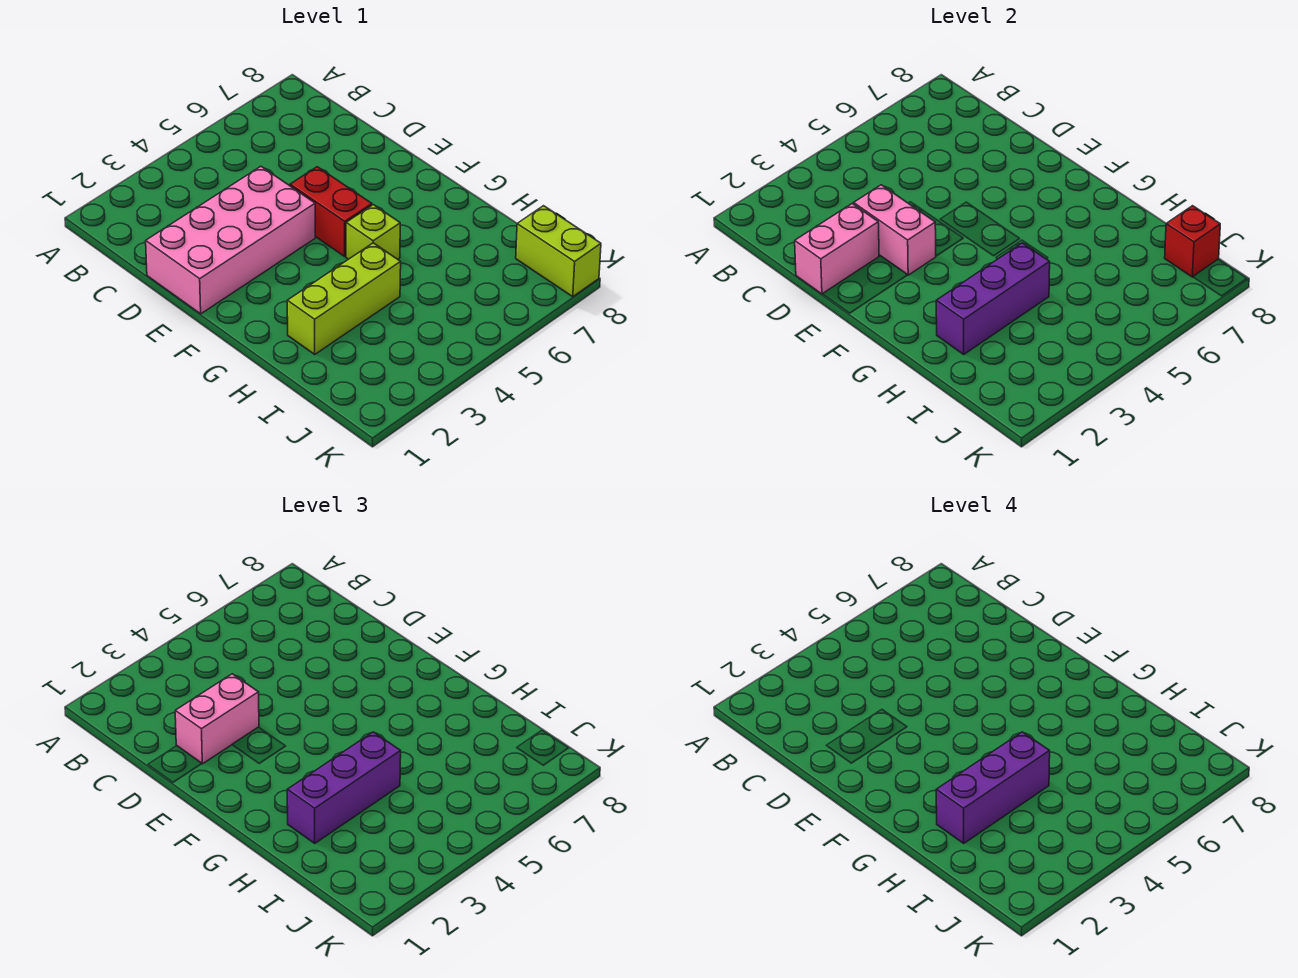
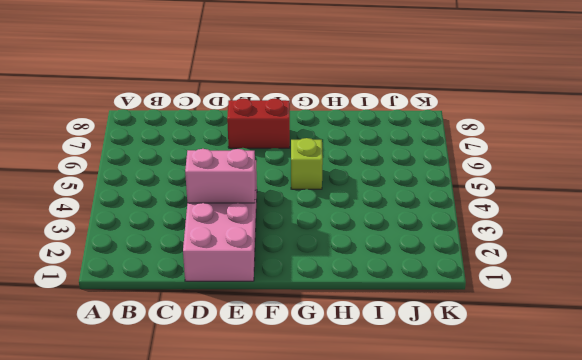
red brick E7:F7 level 1 -> red brick E5:F5 level 1
none -> lime brick H2:H4 level 1
none -> lime brick J8:K8 level 1
none -> pink brick D1:D2 level 2

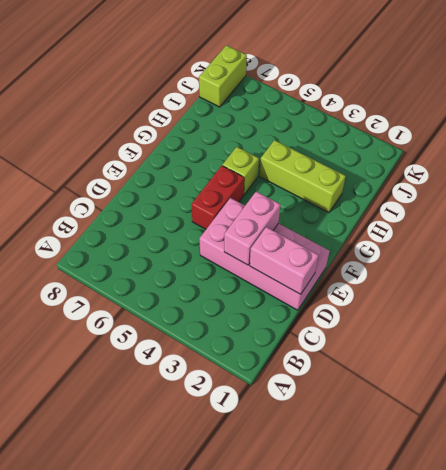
none -> purple brick H2:H4 level 2
none -> red brick J8 level 2
none -> pink brick D2:D3 level 3

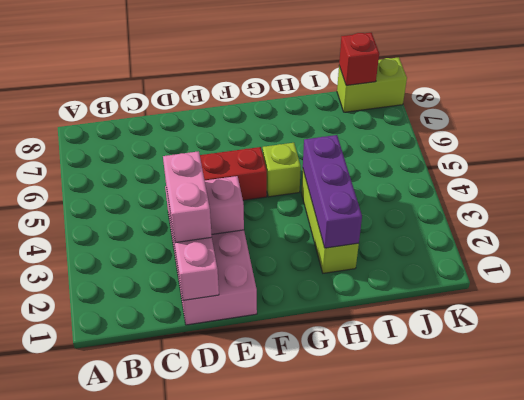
none -> purple brick H2:H4 level 3
none -> purple brick H2:H4 level 4

